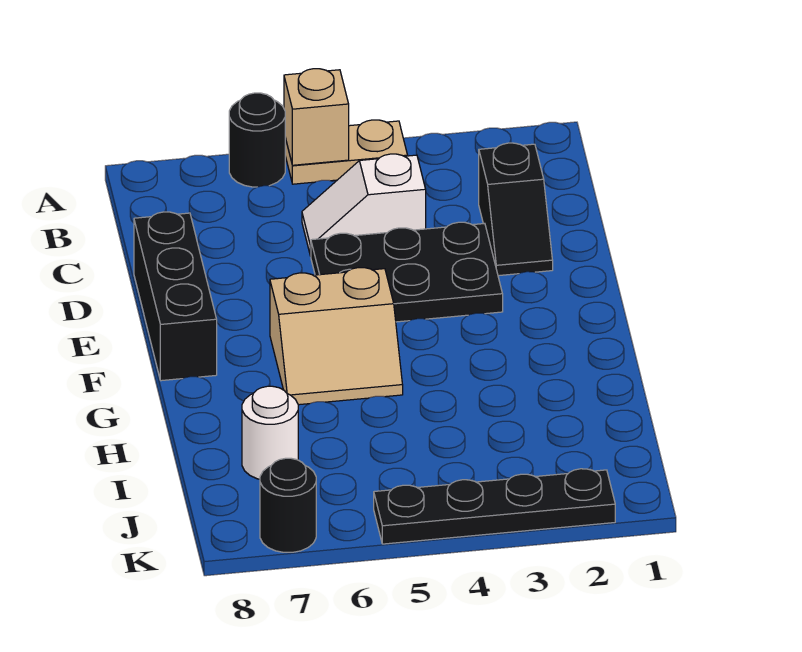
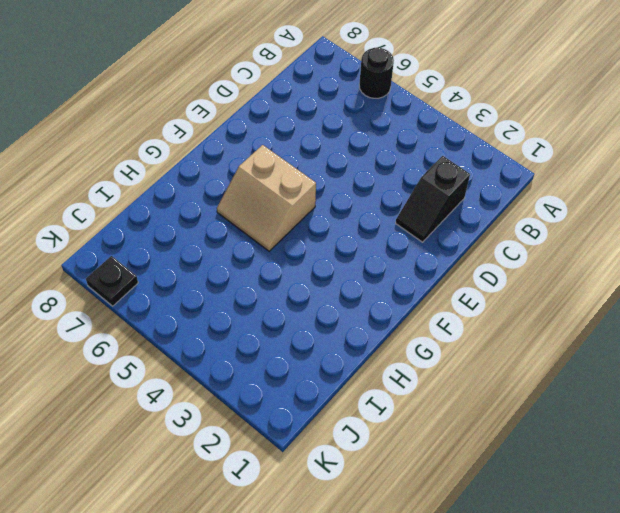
black plate K7 level 1 -> black round brick K7 level 1
none -> tan plate A4:A5 level 1
none -> white slope C4:C5 level 1 top 4

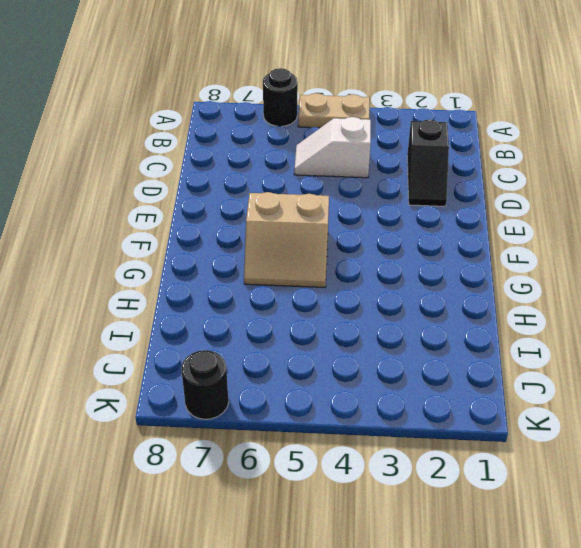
none -> black plate D3:E5 level 1
none -> black brick D8:F8 level 1

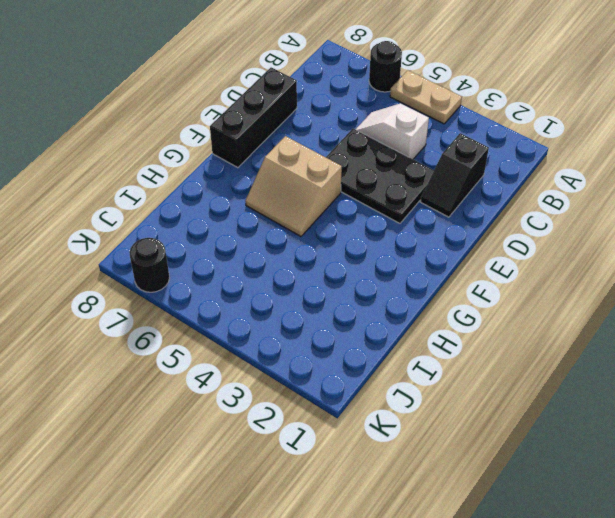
none -> white round brick I7 level 1
none -> black plate K2:K5 level 1

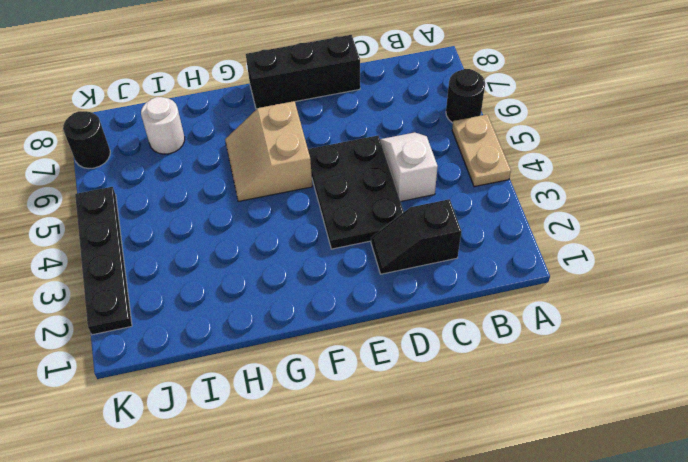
none -> tan brick A5 level 2

